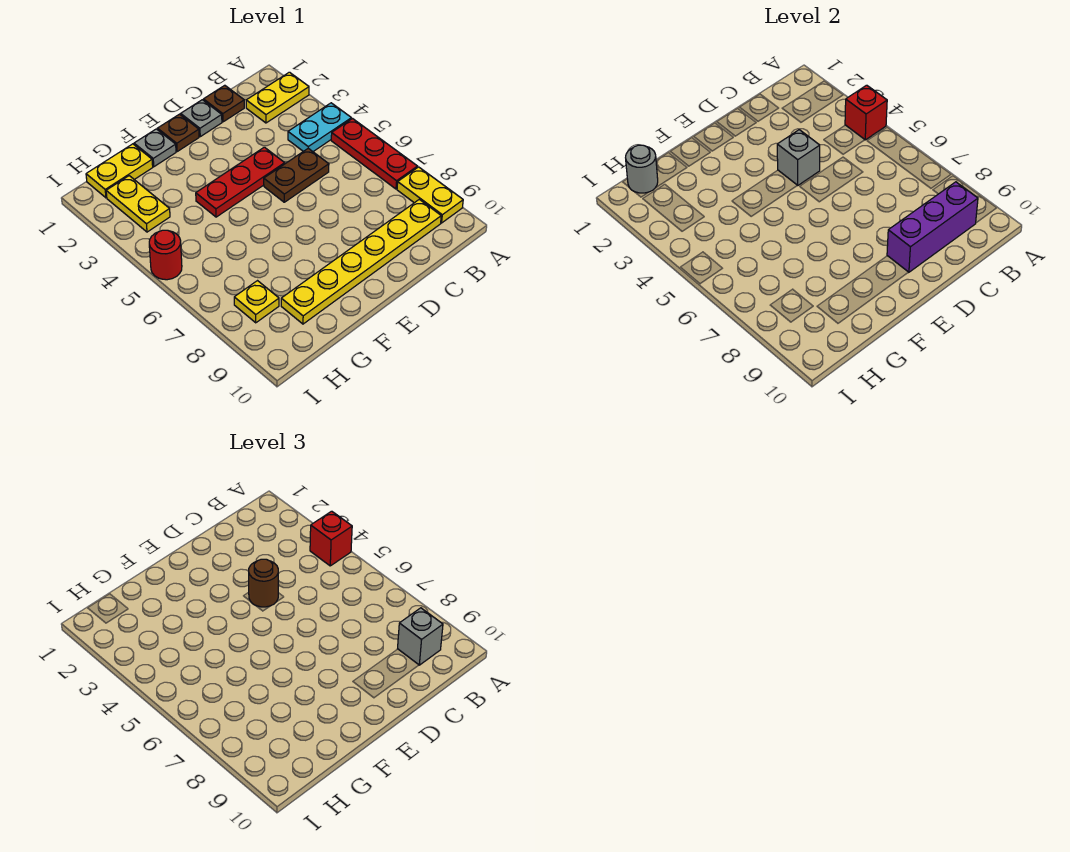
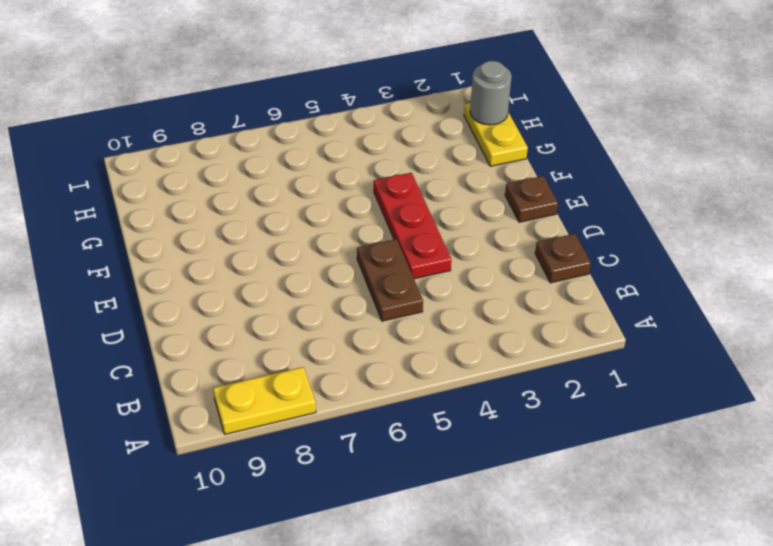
none -> yellow plate A2:B2 level 1
none -> cyan plate A4:B4 level 1
none -> red plate A5:A7 level 1

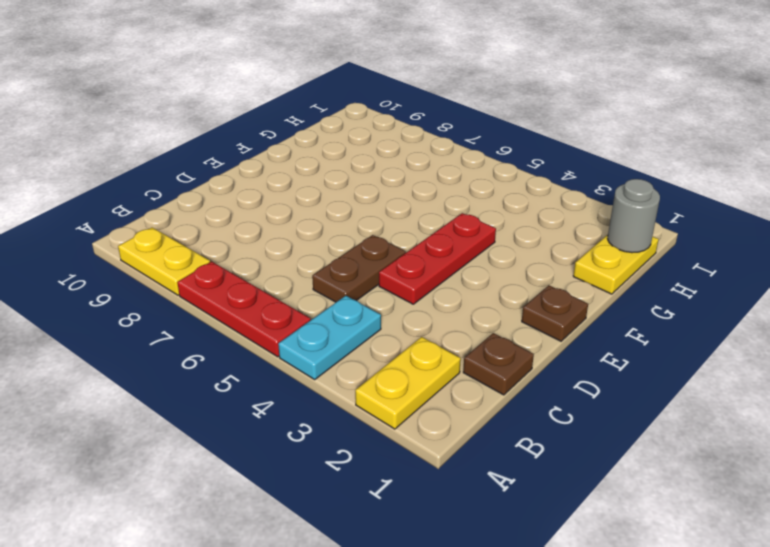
none -> yellow plate B9:G9 level 1
none -> grey plate D1 level 1
none -> grey plate F1 level 1

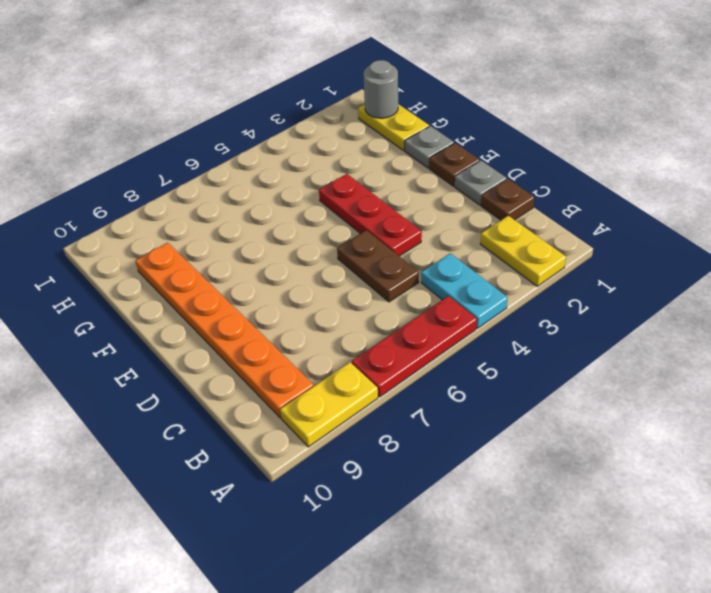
orange plate B9:G9 level 1 -> yellow plate B9:G9 level 1
none -> yellow plate H2:H3 level 1
none -> yellow plate H8 level 1
none -> red round brick I5 level 1

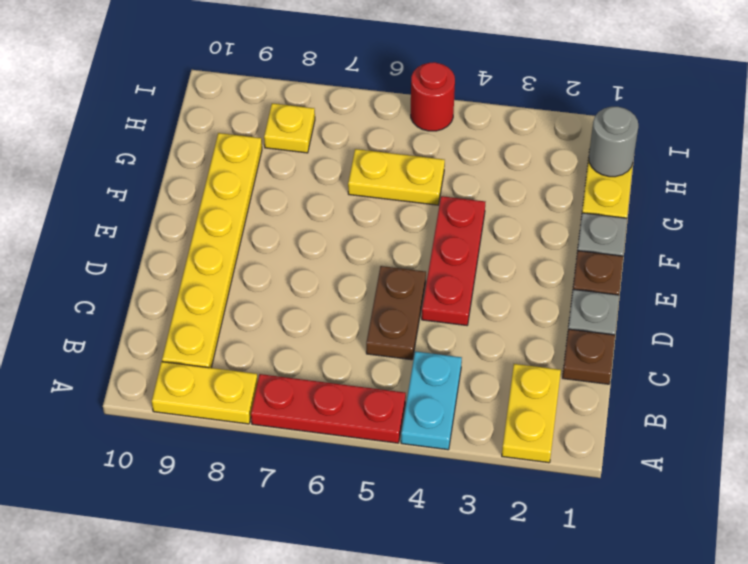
yellow plate G5:G6 level 1 -> yellow plate H2:H3 level 1
none -> red brick A4 level 2
none -> purple brick B9:D9 level 2
none -> grey brick D4 level 2

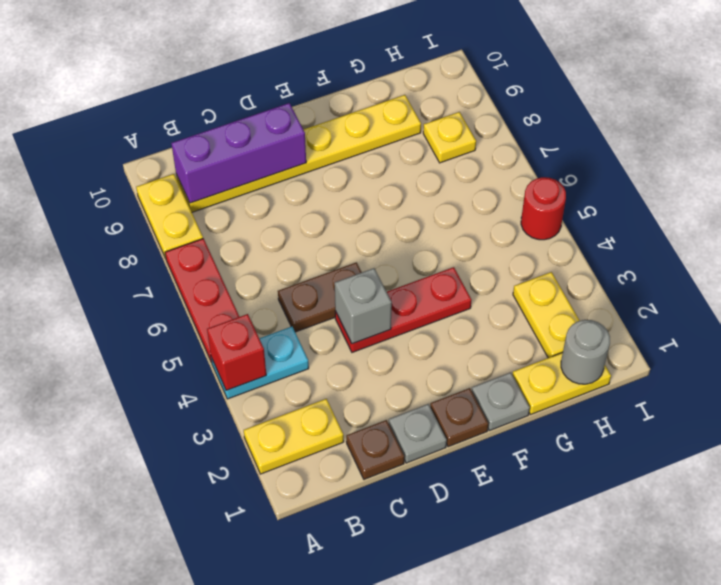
none -> red brick A4 level 3
none -> grey brick B9 level 3
none -> brown round brick D4 level 3

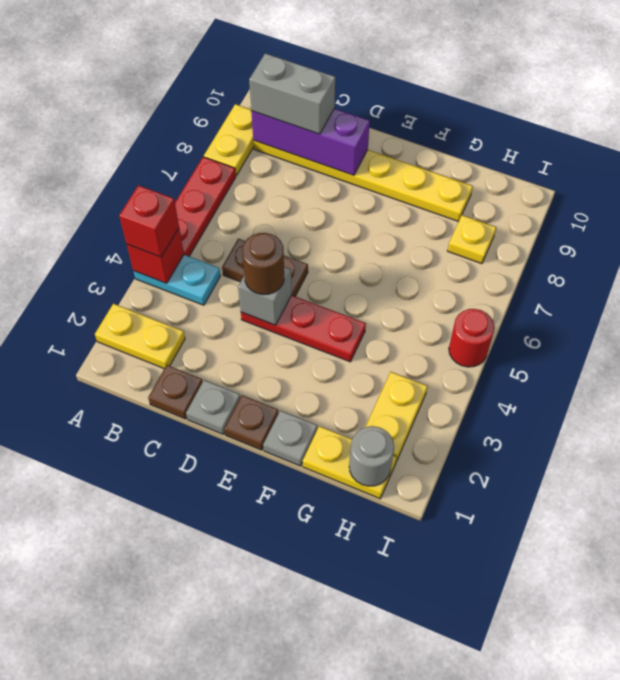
grey brick B9:C9 level 3 -> grey brick B9 level 3

